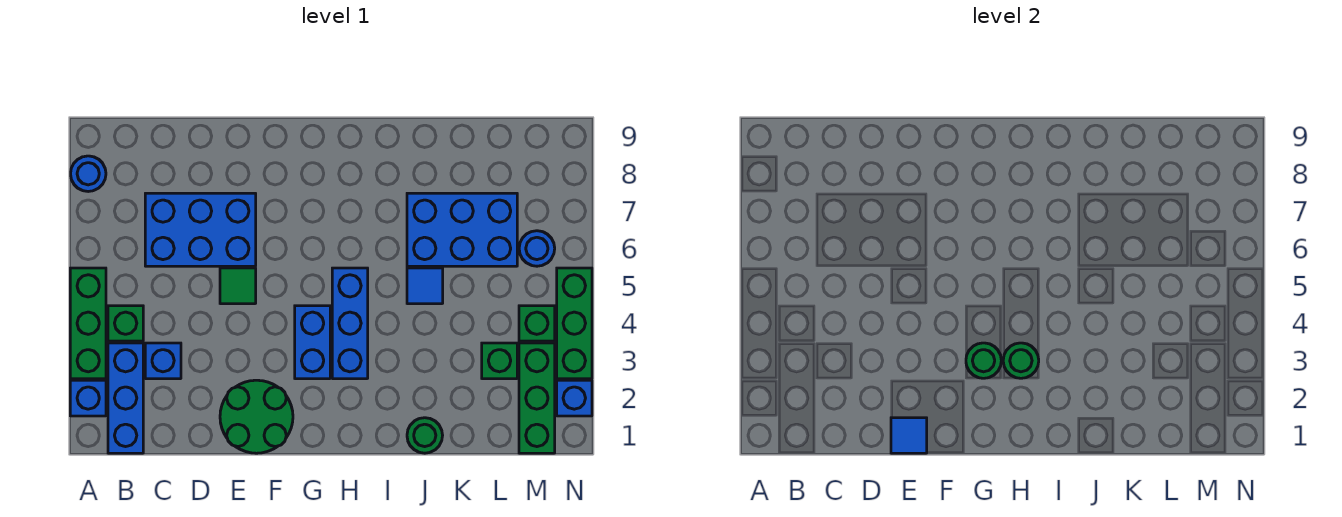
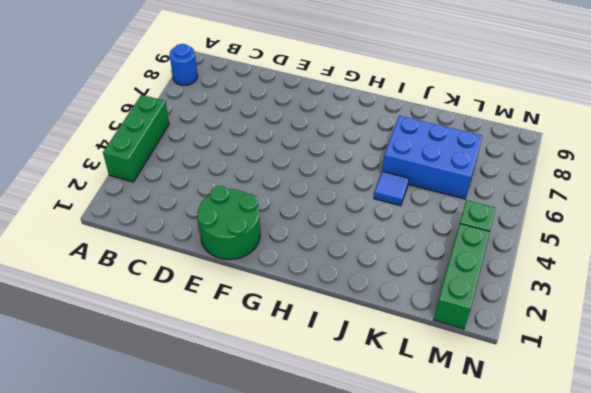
none -> blue brick A2 level 1
none -> blue brick B1:B3 level 1
none -> green brick B4 level 1

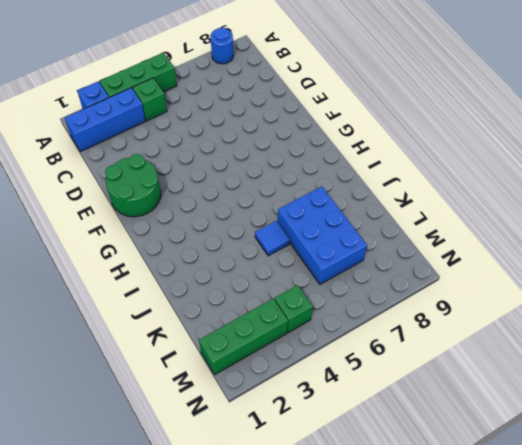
none -> blue brick C3 level 1
none -> blue brick C6:E7 level 1
none -> green tile E5 level 1

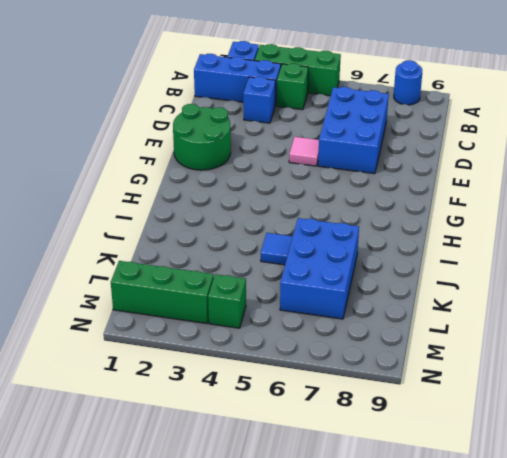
pink tile E5 level 1 -> green tile E5 level 1
none -> blue brick G3:G4 level 1
none -> blue brick H3:H5 level 1
none -> green round brick J1 level 1

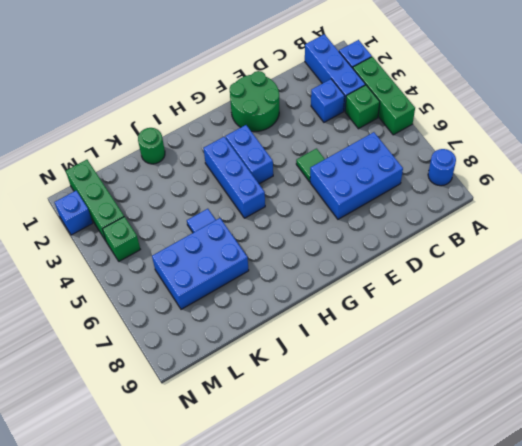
none -> green brick L3 level 1
none -> blue round brick M6 level 1
none -> green brick N3:N5 level 1

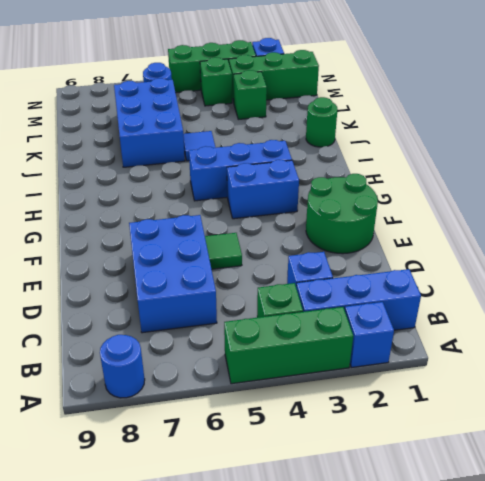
none -> blue tile E1 level 2
none -> green round brick G3 level 2
none -> green round brick H3 level 2

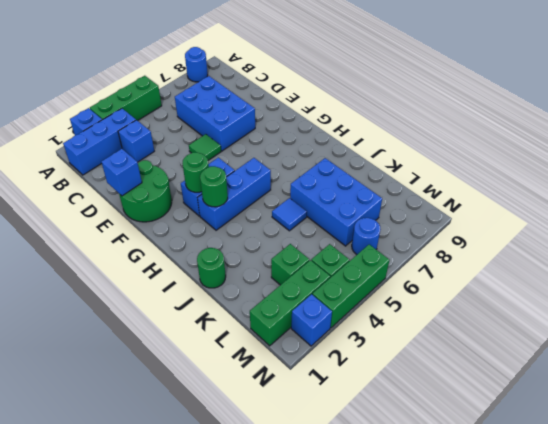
blue brick E1 level 2 -> blue tile E1 level 2
none -> green brick B4 level 1

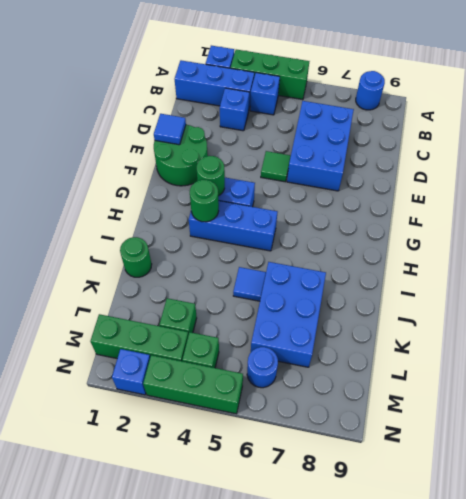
blue brick B4 level 1 -> green brick B4 level 1

